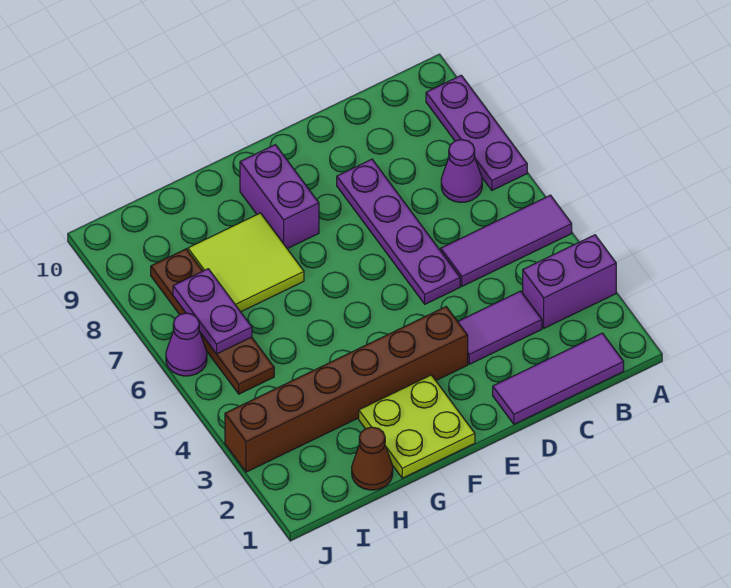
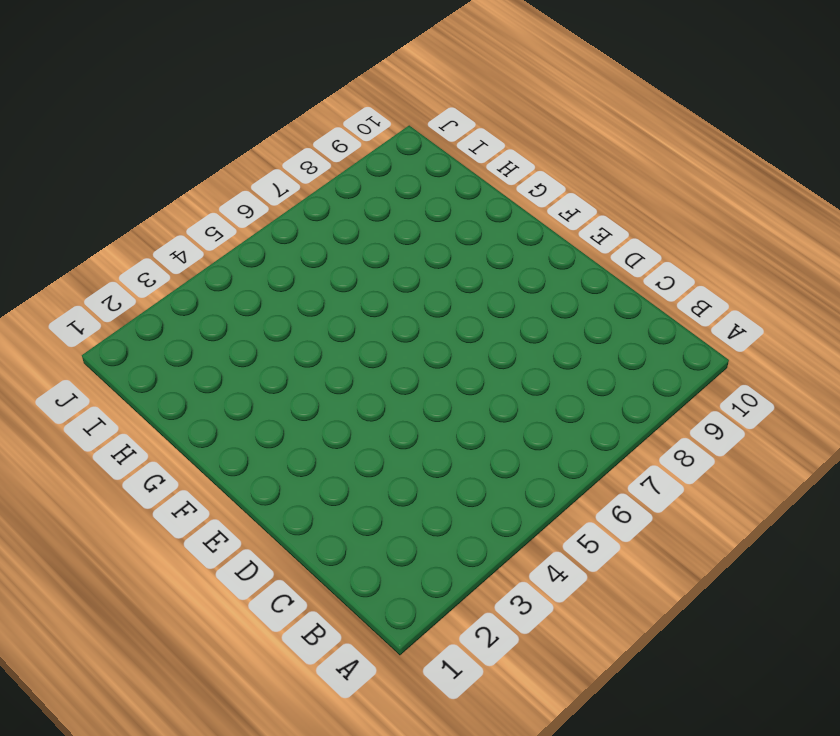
none -> purple brick A3:B3 level 1
none -> purple tile A5:C5 level 1
none -> purple plate A7:A9 level 1

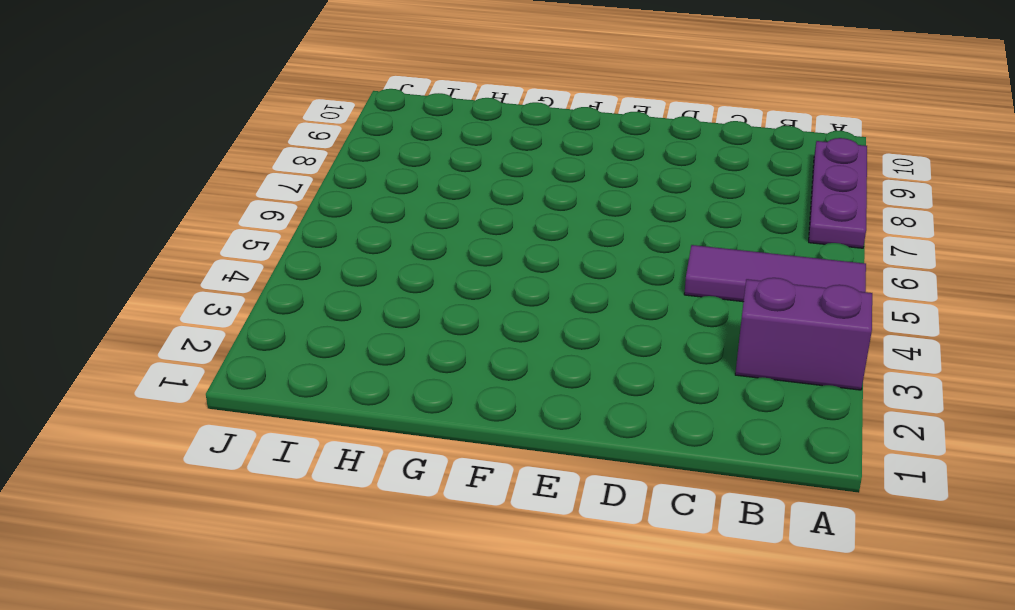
none -> purple tile B1:D1 level 1
none -> purple cone B7 level 1
none -> purple tile C3:D3 level 1

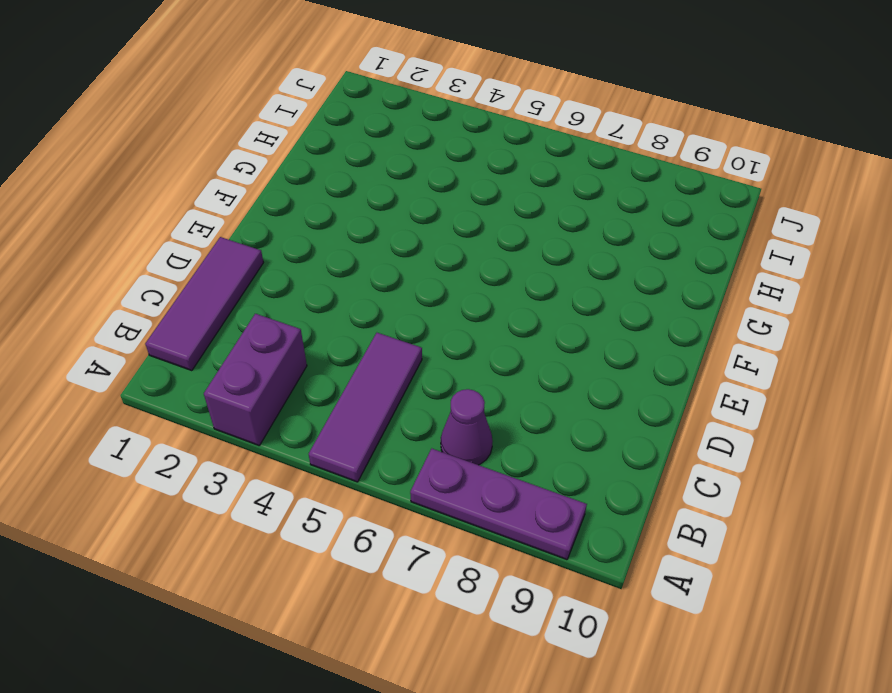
none -> purple tile C3:D3 level 1
none -> purple plate D5:D8 level 1
none -> brown brick E3:J3 level 1

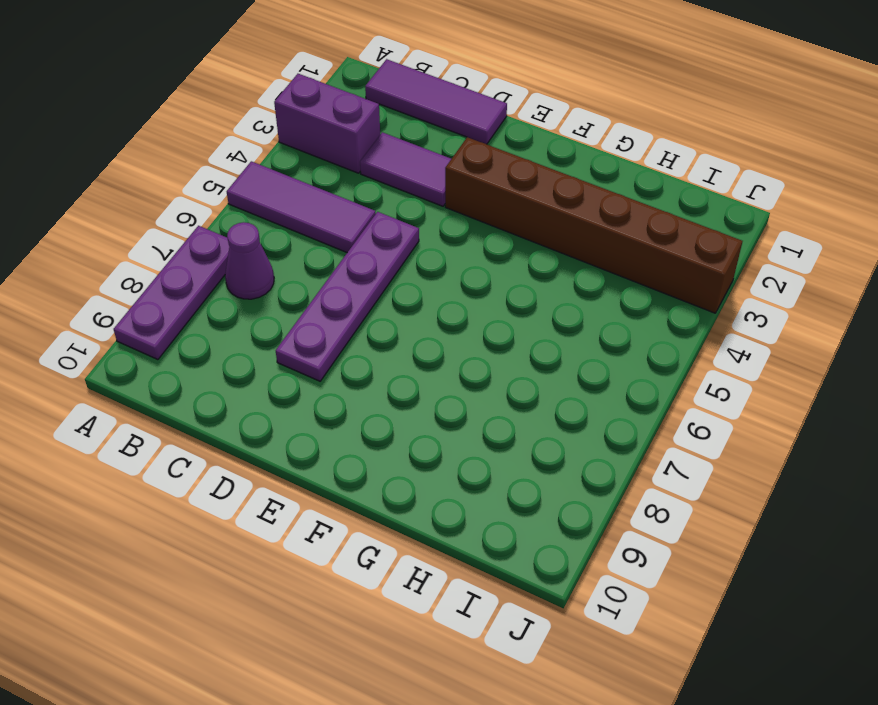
none -> lime plate F1:G2 level 1
none -> purple brick F8:F9 level 1
none -> lime tile G7:H8 level 1

